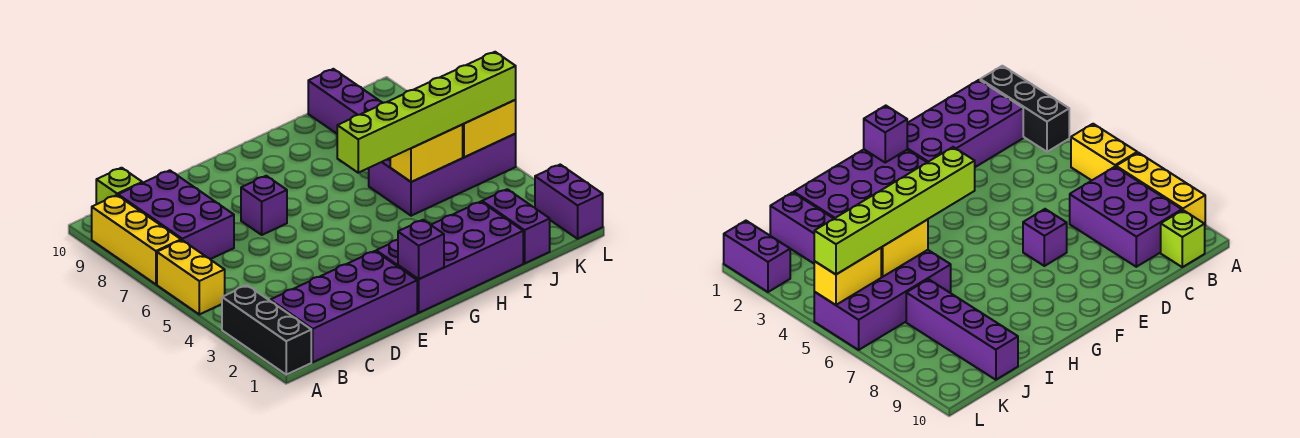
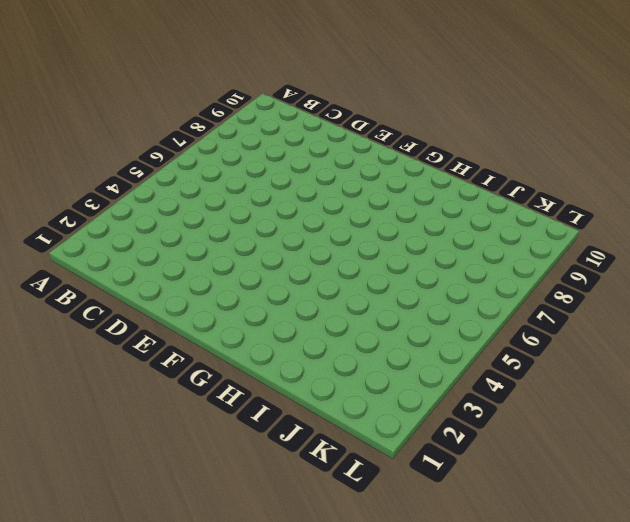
none -> black brick A1:A3 level 1
none -> yellow brick A5:A6 level 1
none -> yellow brick A7:A9 level 1

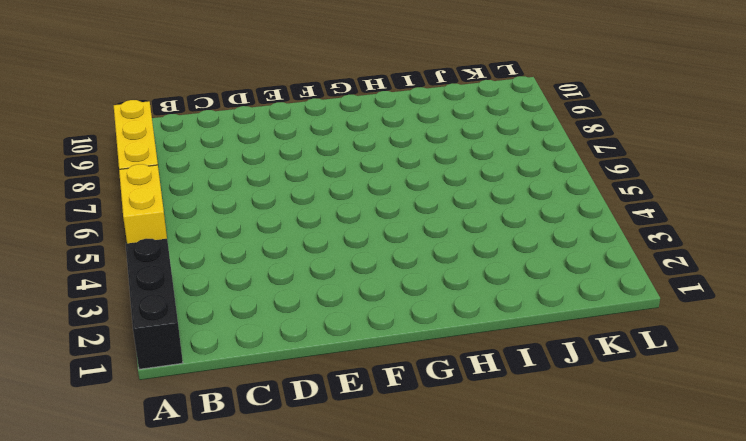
none -> purple brick B1:E2 level 1
none -> purple brick B7:C9 level 1
none -> lime brick B10 level 1

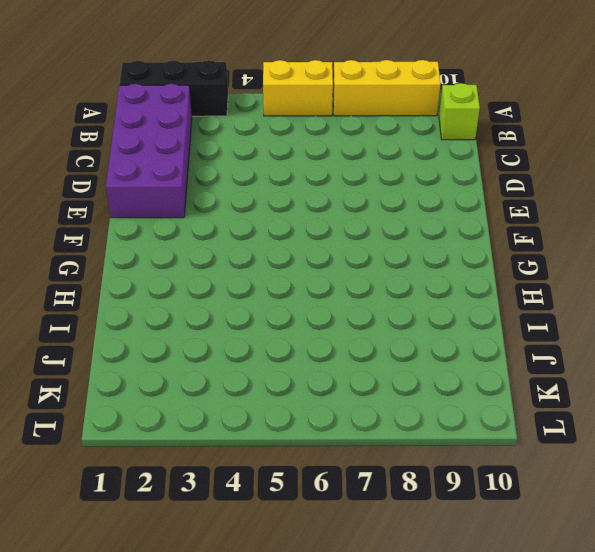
none -> purple brick B7:C9 level 1
none -> purple brick E7 level 1
none -> purple brick F1:I2 level 1

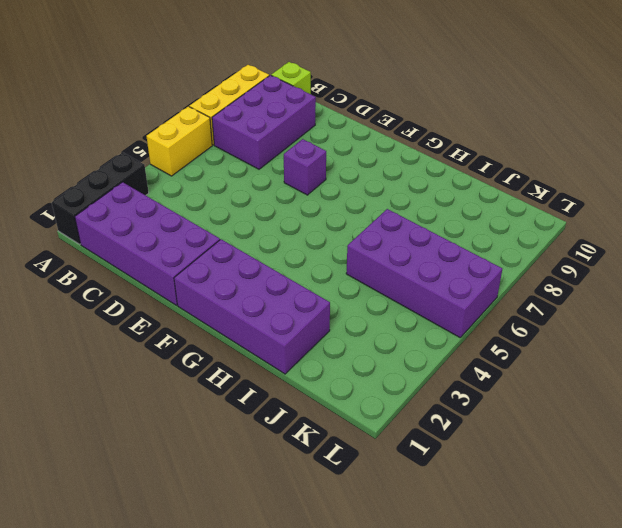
none -> purple brick J1:J2 level 1
none -> purple brick J7:J10 level 1
none -> purple brick L1:L2 level 1

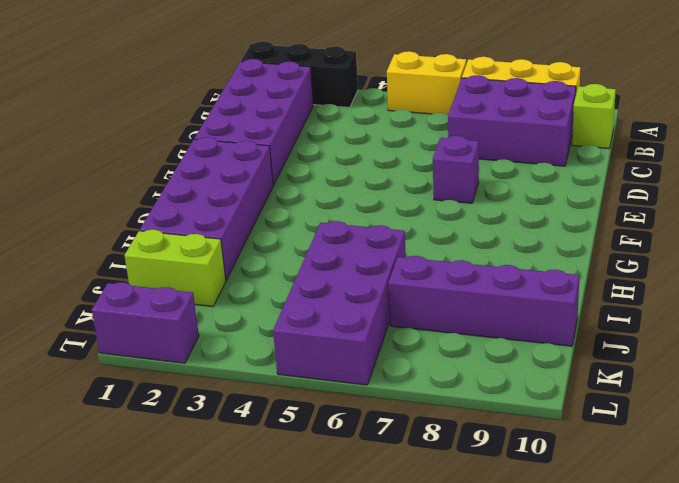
lime brick J1:J2 level 1 -> purple brick J1:J2 level 1
none -> purple brick F1 level 2
none -> yellow brick I5:J5 level 2
none -> yellow brick K5:L5 level 2

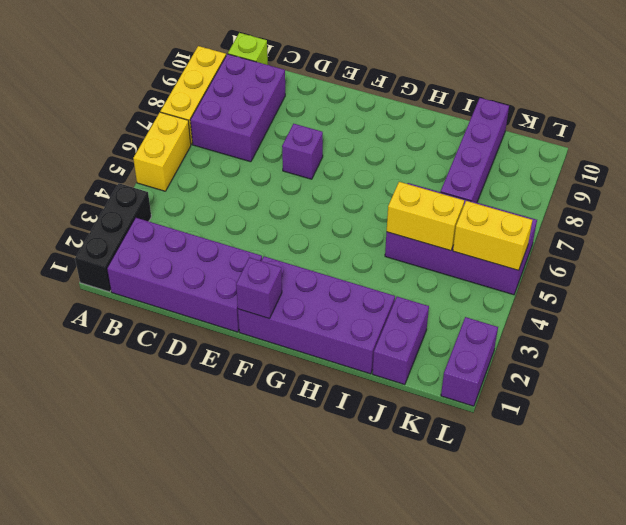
none -> lime brick G5:L5 level 3

